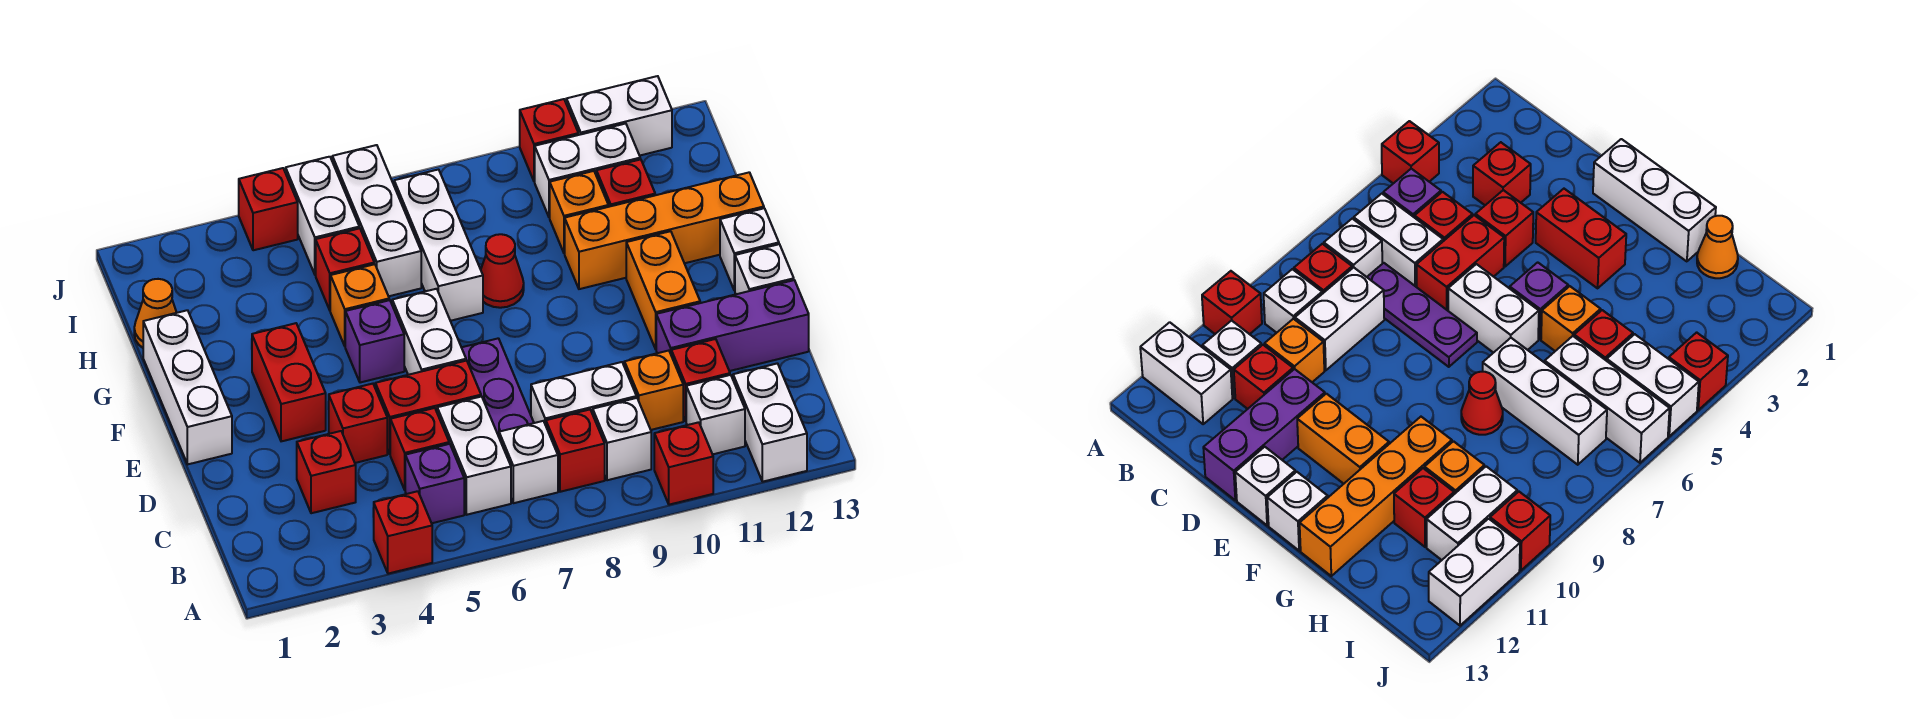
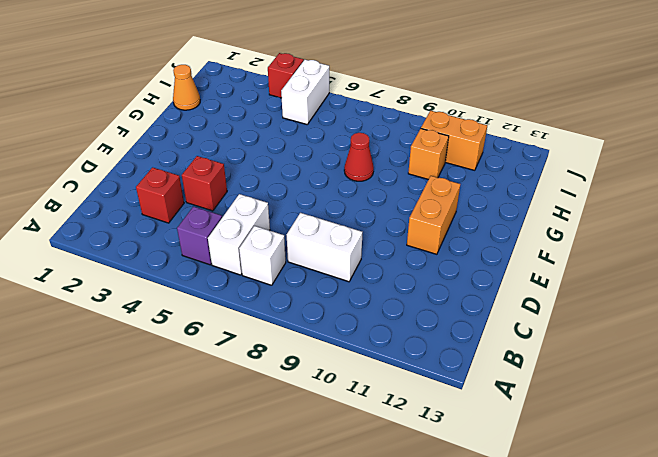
orange brick I10:I11 level 1 -> white brick I10:I11 level 1
none -> red brick A4 level 1
none -> red brick A10 level 1
none -> white brick A12:B12 level 1
none -> red brick B8 level 1

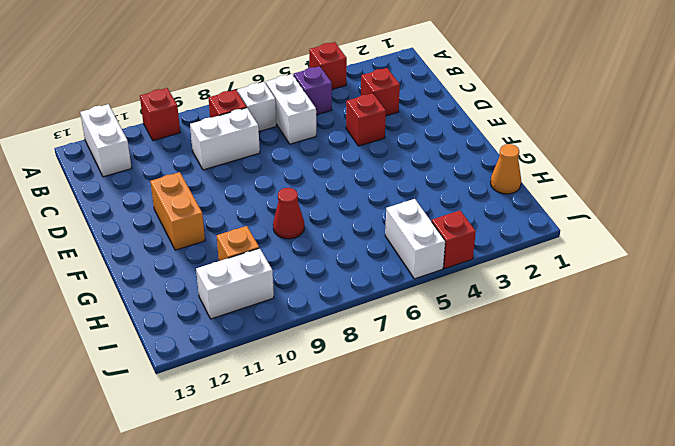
none -> white brick B9 level 1
none -> white brick B11 level 1
none -> red brick C5 level 1
none -> purple plate C7:E7 level 1

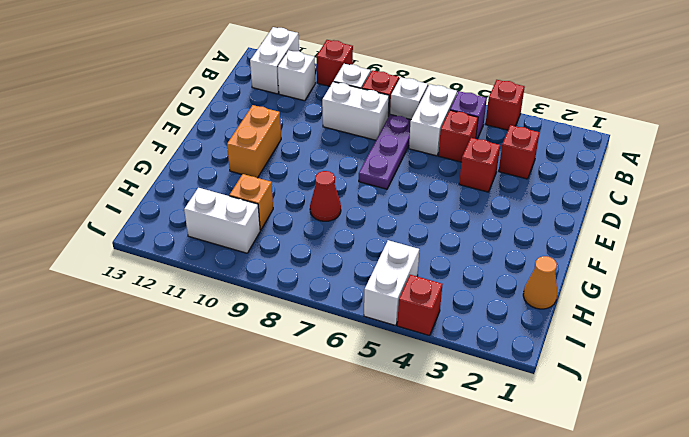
none -> orange brick C10 level 1
none -> red brick C11 level 1
none -> red brick D5:D6 level 1
none -> purple brick D11:D13 level 1

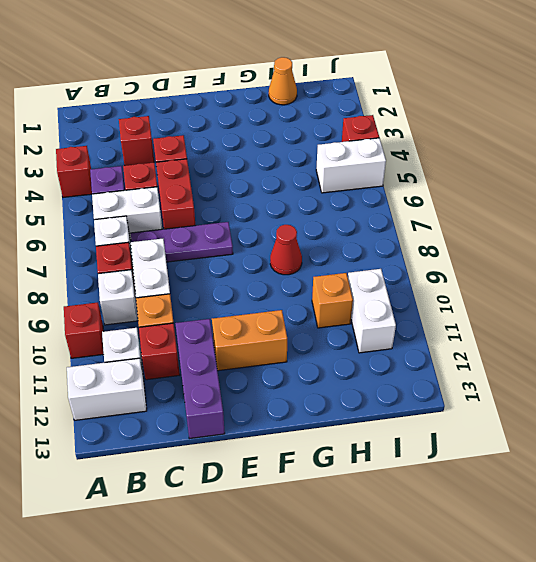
none -> white brick E1:G1 level 1
none -> red brick E3:F3 level 1
none -> white brick E6:F6 level 1
none -> white brick E13 level 1

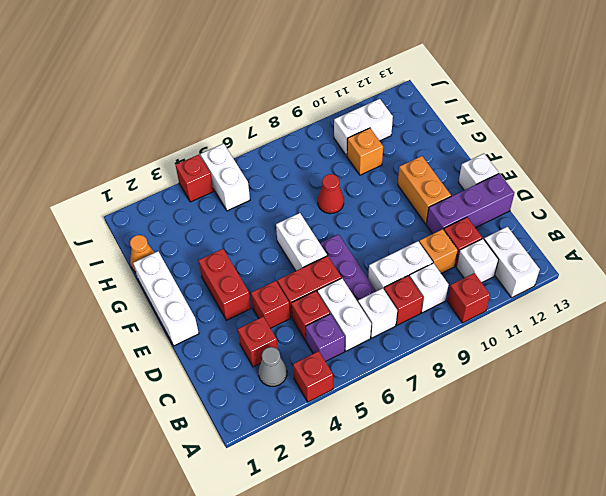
grey cone B3 level 1 -> none
none -> purple brick F5 level 1
none -> white brick F13 level 1
none -> orange brick G5 level 1
none -> white brick G7:I7 level 1

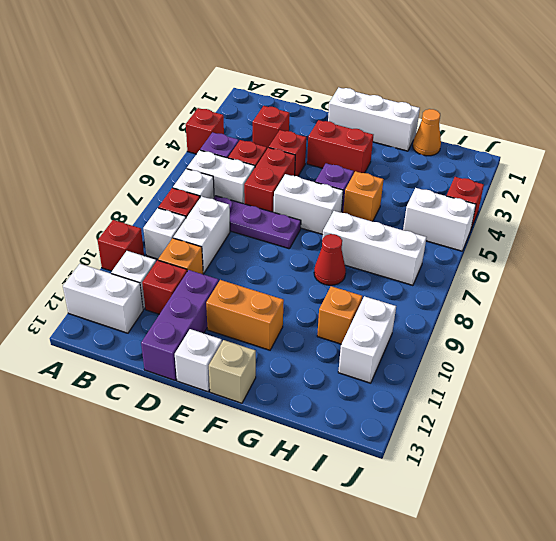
tan brick F13 level 1 -> white brick F13 level 1
none -> orange brick G10:G13 level 1
none -> red brick H5 level 1
none -> white brick H6:J6 level 1
none -> red brick H11 level 1

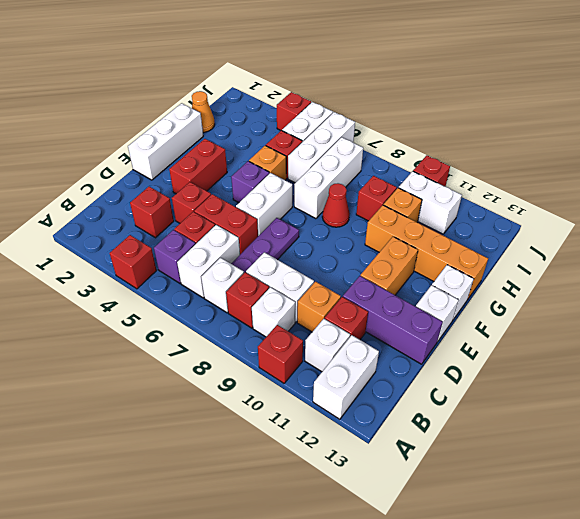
red brick H9 level 1 -> red brick H11 level 1
none -> white brick J11:J12 level 1

